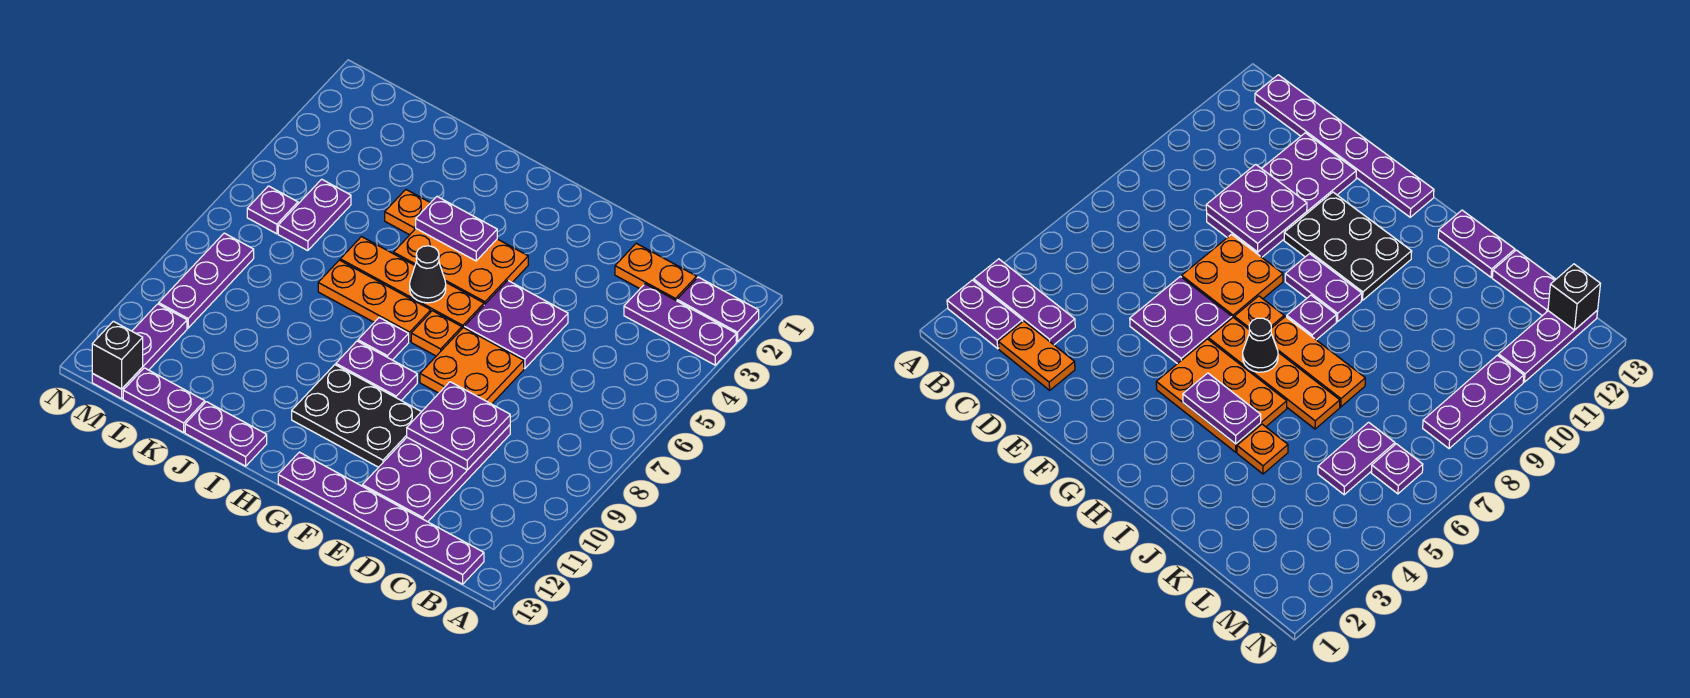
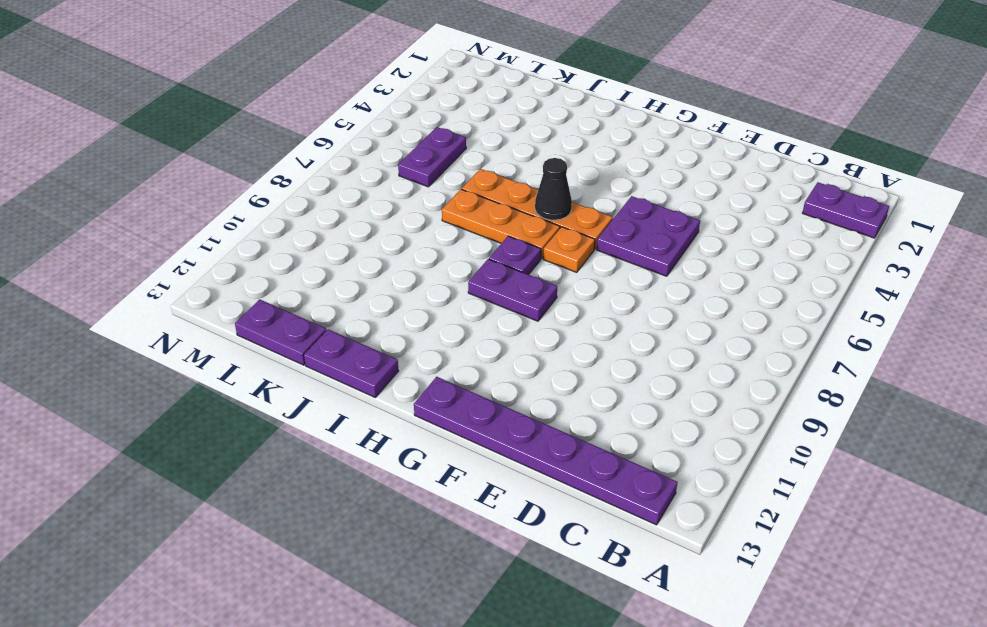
none -> purple plate A3:C3 level 1
none -> orange plate C2:D2 level 1
none -> purple plate D9:E12 level 1

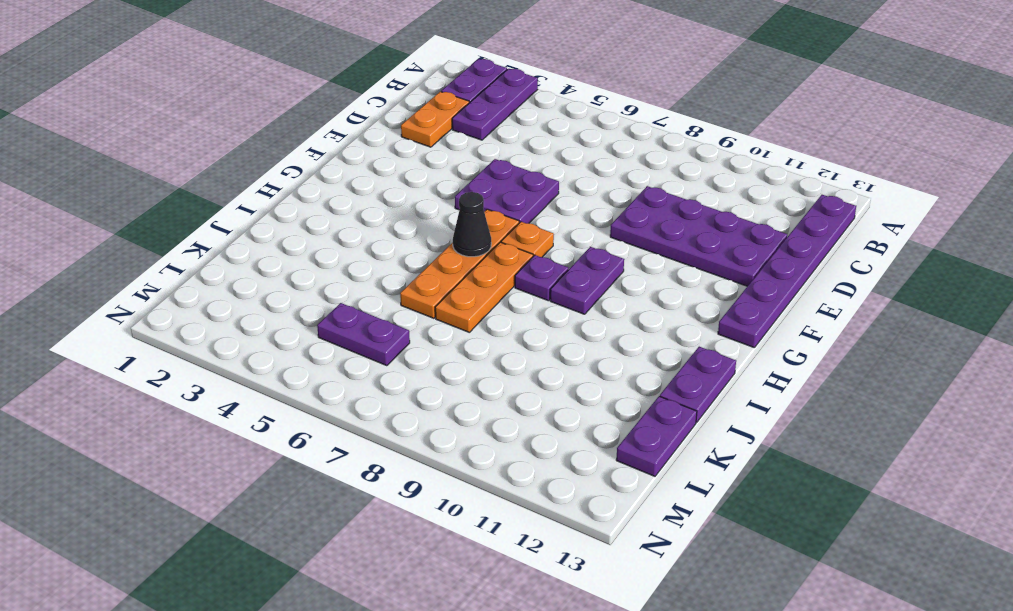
none -> orange plate E7:F8 level 1
none -> black plate F10:H11 level 1
none -> orange plate G4:I5 level 1

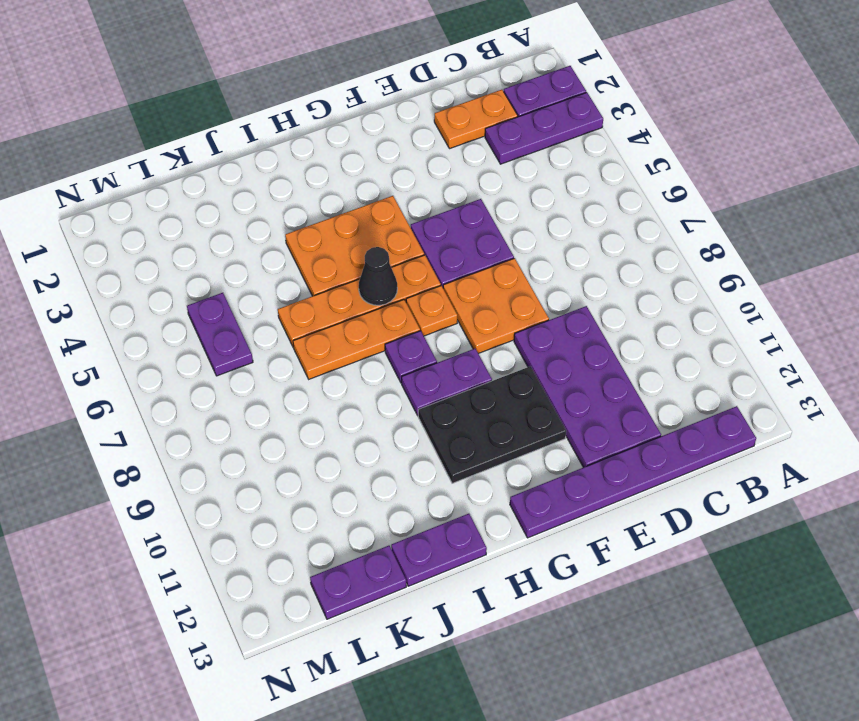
none -> orange plate J4 level 1
none -> purple plate M6 level 1
none -> purple plate M8:M10 level 1

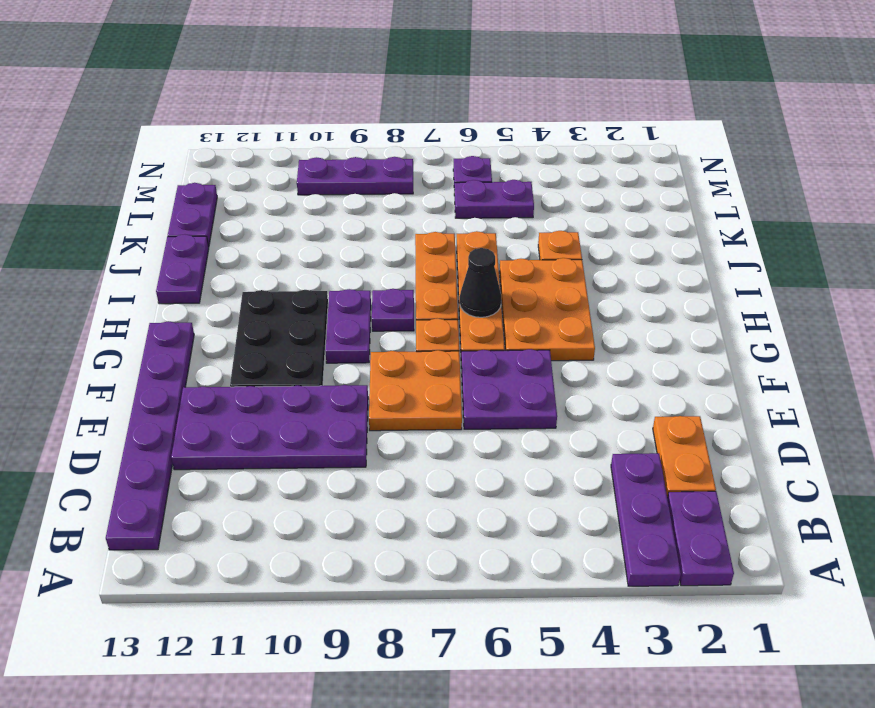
none -> purple plate M11:M13 level 1
none -> purple plate D9:E10 level 2
none -> purple plate H4:I4 level 2

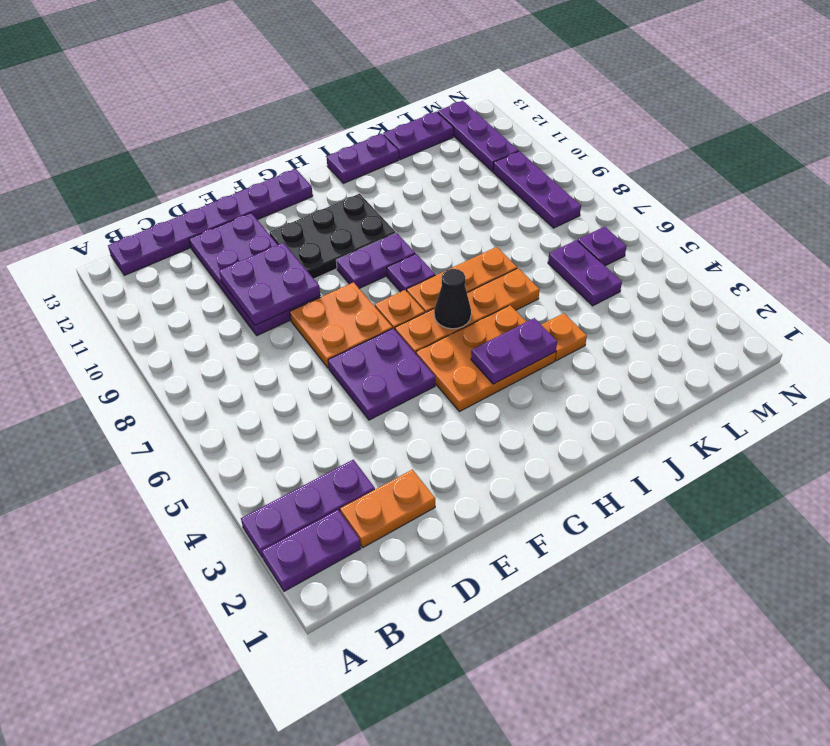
none -> black brick M13 level 2

